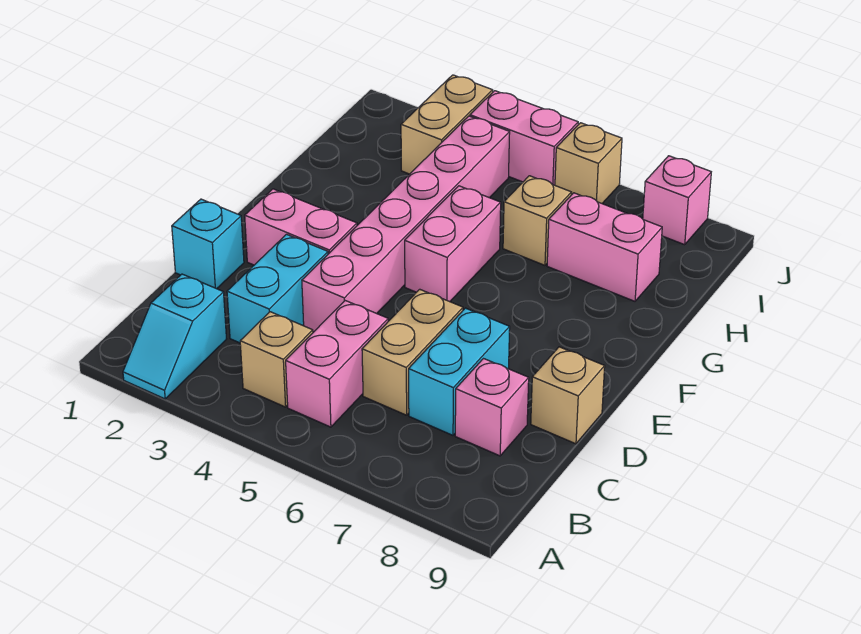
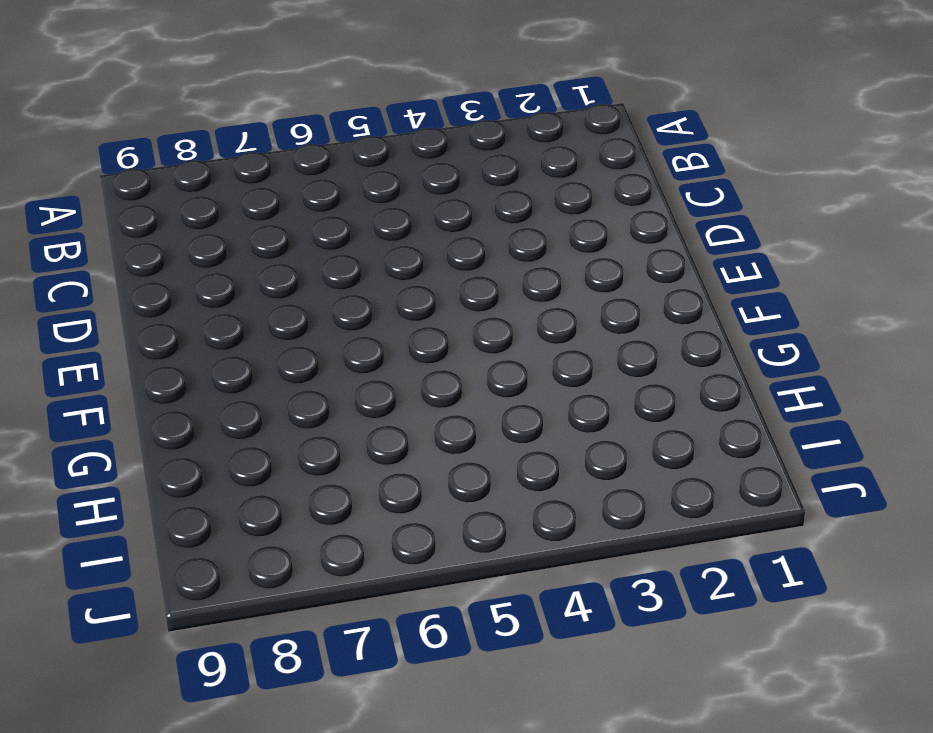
none -> cyan slope A2:B2 level 1 top B
none -> tan brick B4 level 1
none -> pink brick B5:C5 level 1

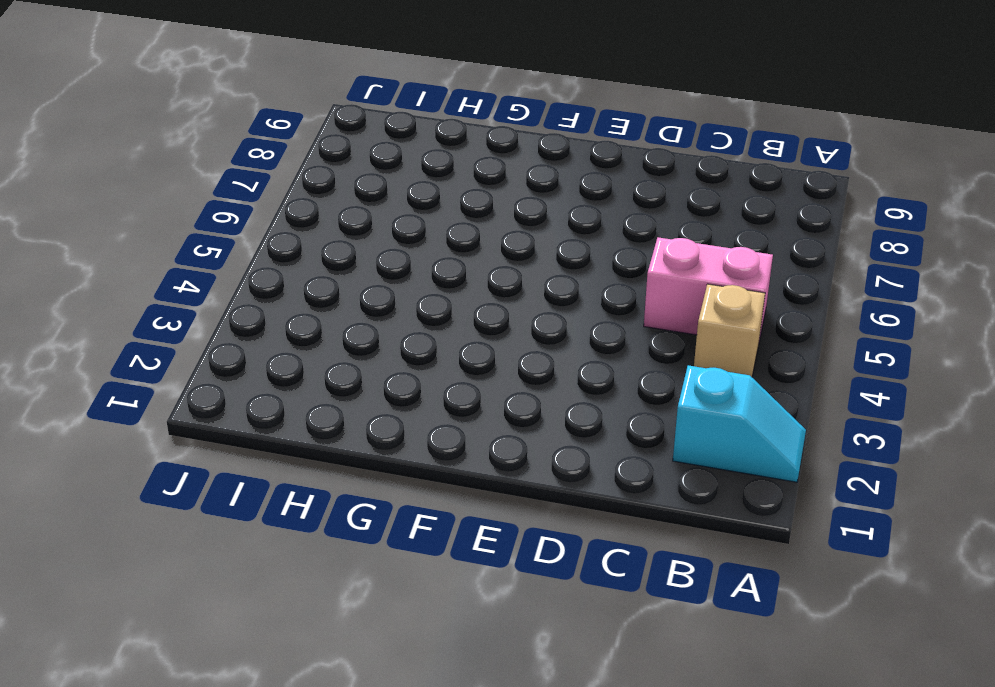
none -> cyan brick C3:D3 level 1
none -> tan brick C6:D6 level 1
none -> cyan brick C7:D7 level 1

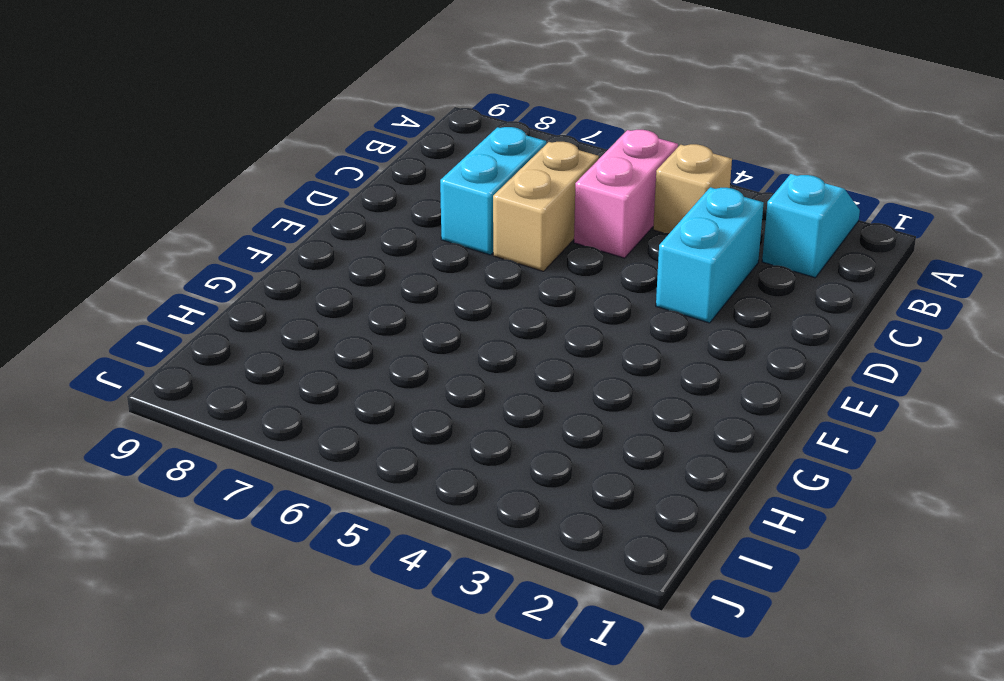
none -> pink brick C8 level 1
none -> cyan brick D1 level 1
none -> pink brick D4:I4 level 1

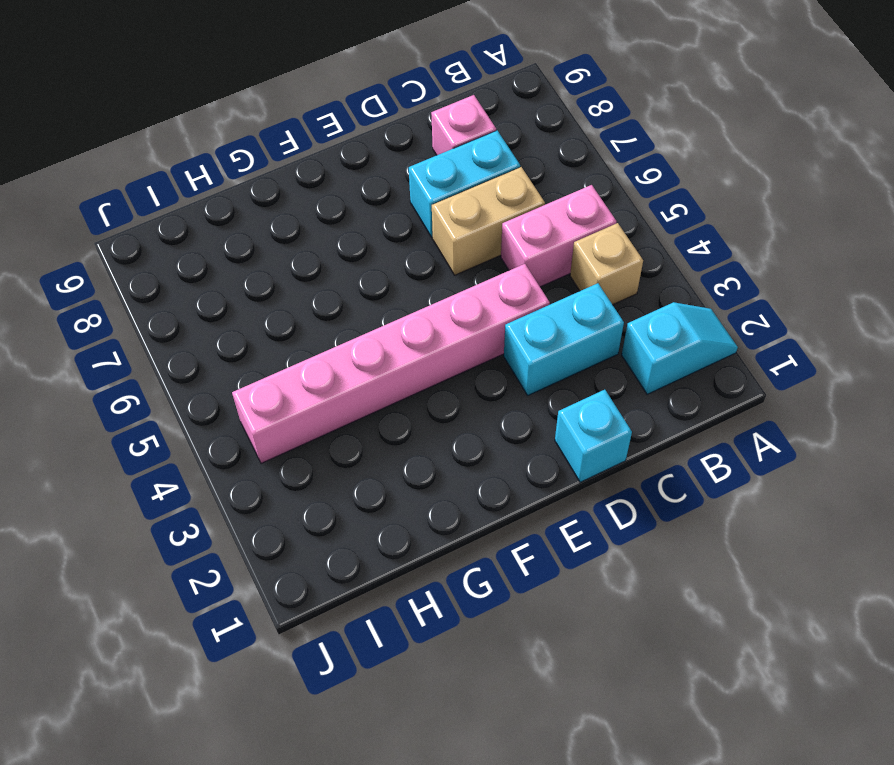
none -> tan brick D9 level 1
none -> pink brick E2:E3 level 1
none -> pink brick F5:G5 level 1

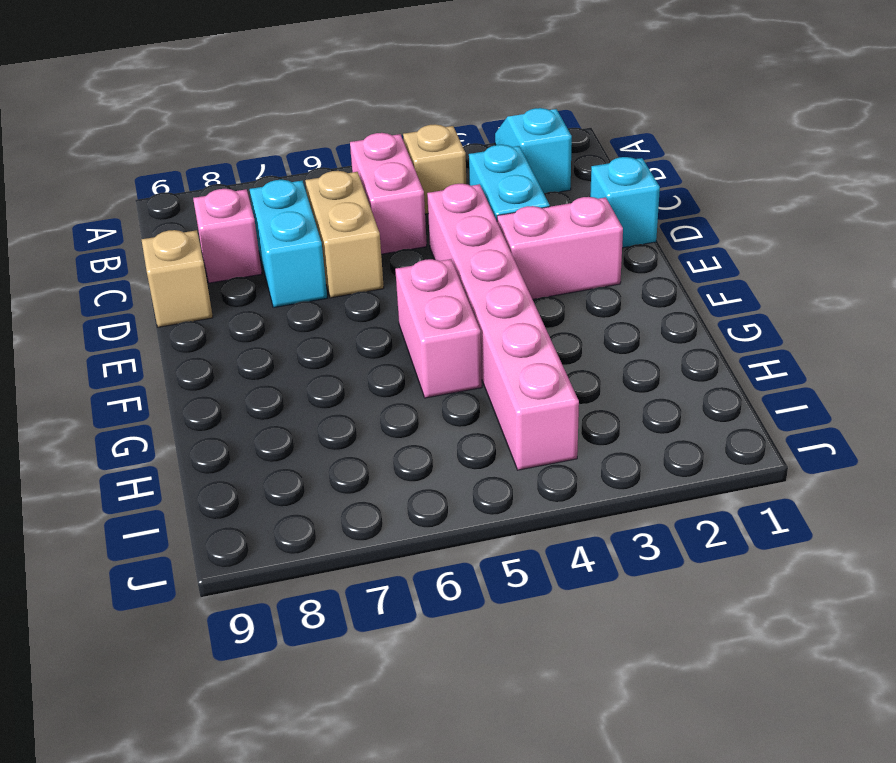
none -> tan brick H6 level 1
none -> pink brick H7:H8 level 1
none -> tan brick I3:J3 level 1

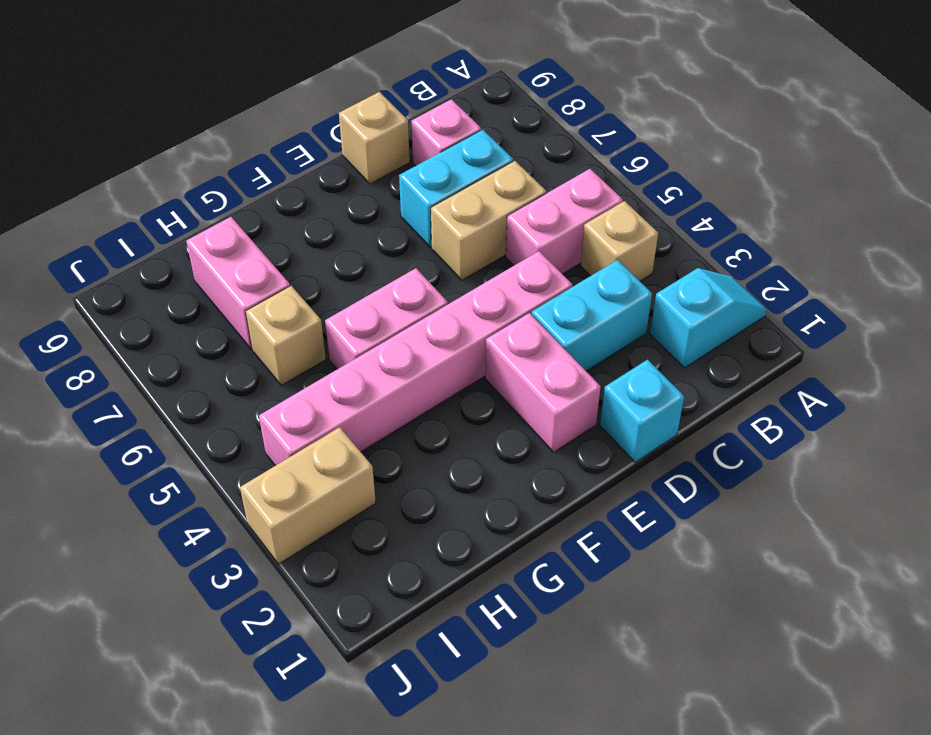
none -> pink brick J4:J5 level 1
none -> tan brick J6 level 1
none -> pink brick J8 level 1

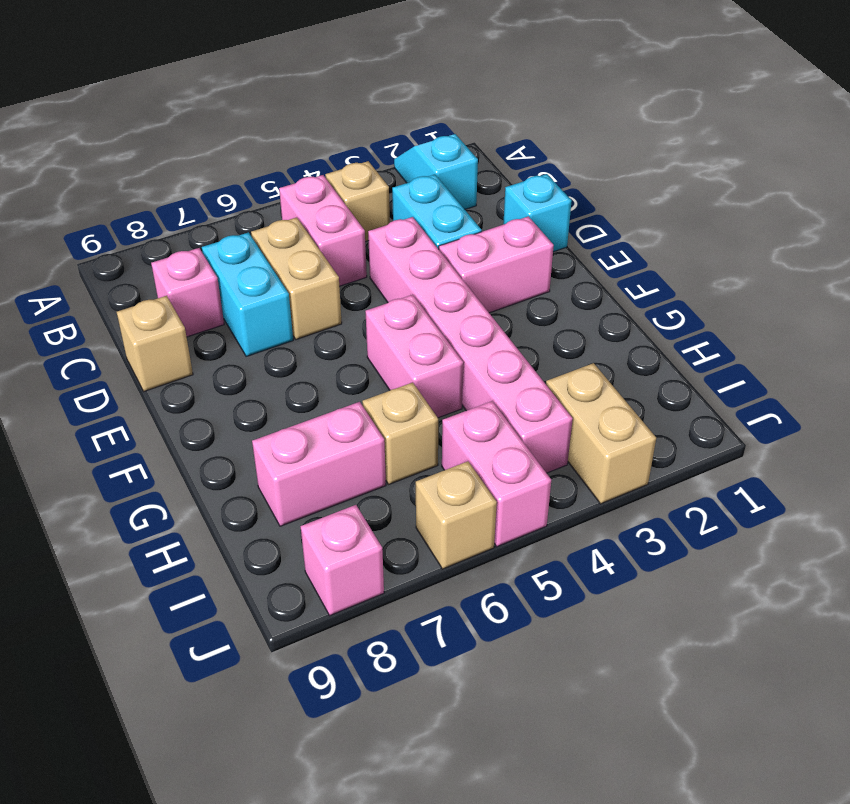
pink brick I5:J5 level 1 -> pink brick J4:J5 level 1

